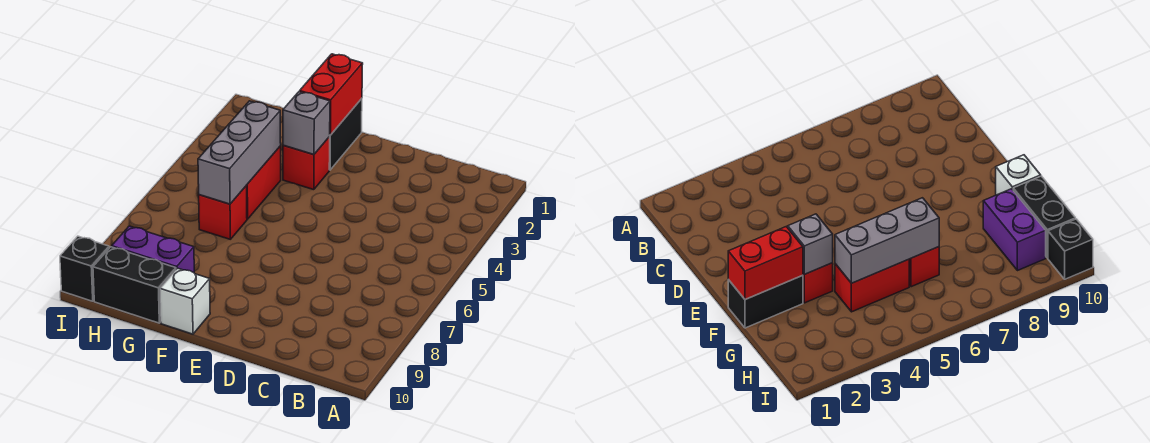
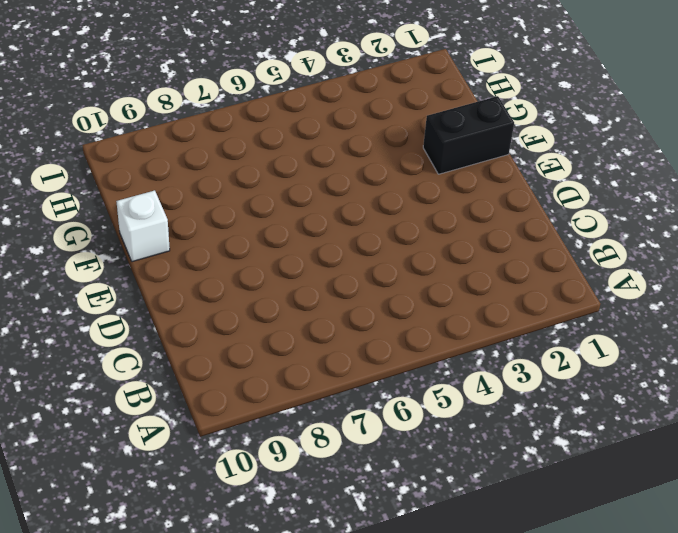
none -> red brick F3 level 1
none -> red brick G4:G5 level 1

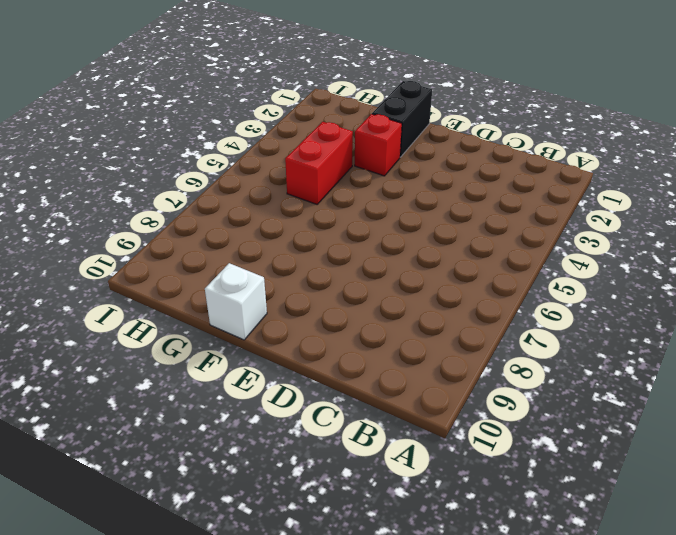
none -> red brick G6 level 1
none -> purple brick G9:H9 level 1

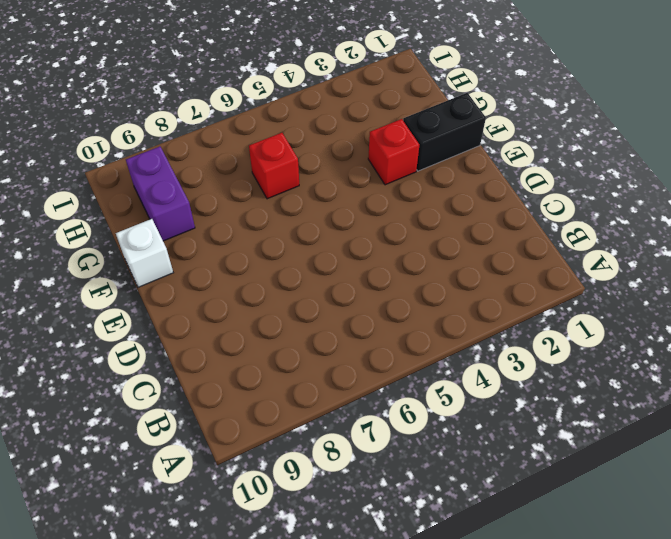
none -> red brick G4:G5 level 1
none -> black brick G10:H10 level 1

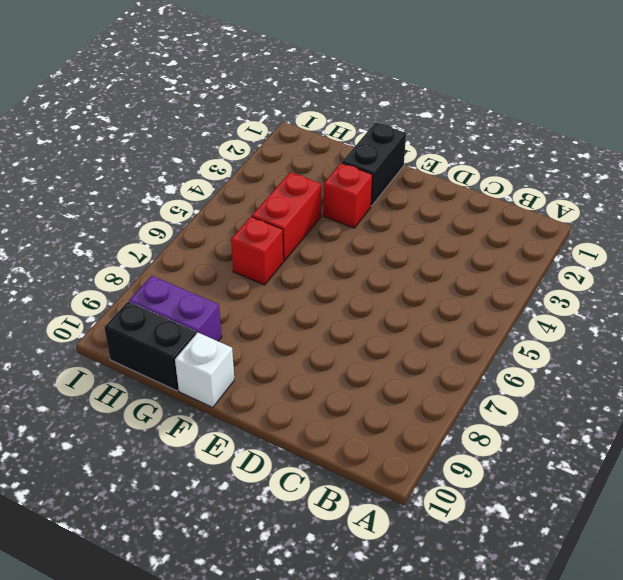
none -> black brick I10 level 1
none -> red brick F1:F2 level 2

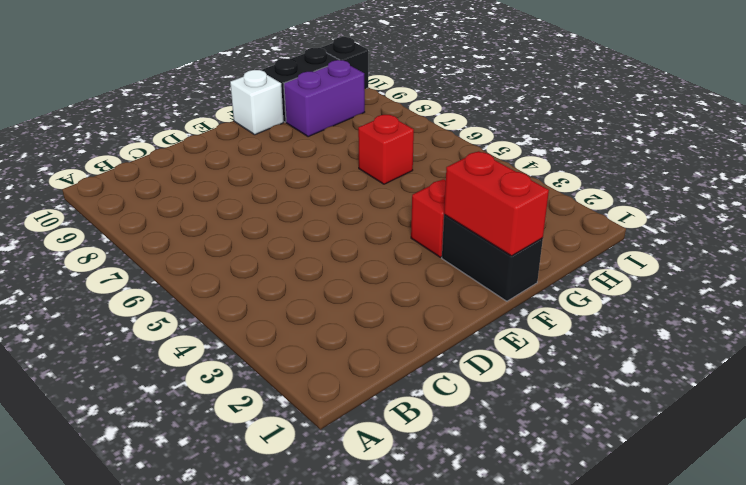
none -> red brick G4:G5 level 1
none -> grey brick F3 level 2

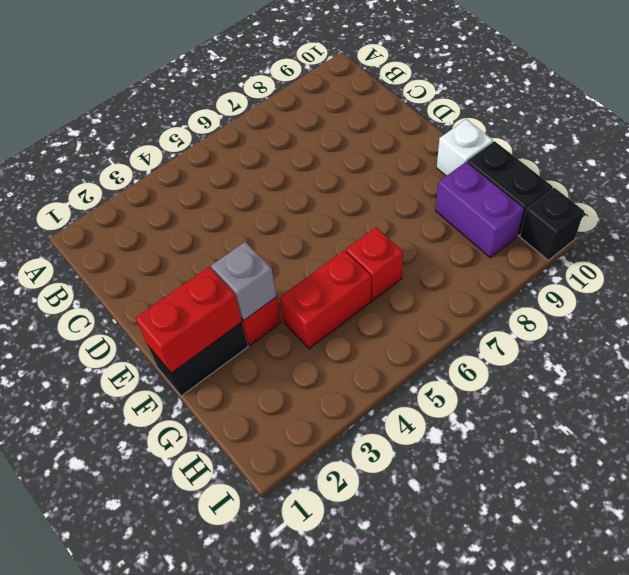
none -> grey brick G4:G6 level 2

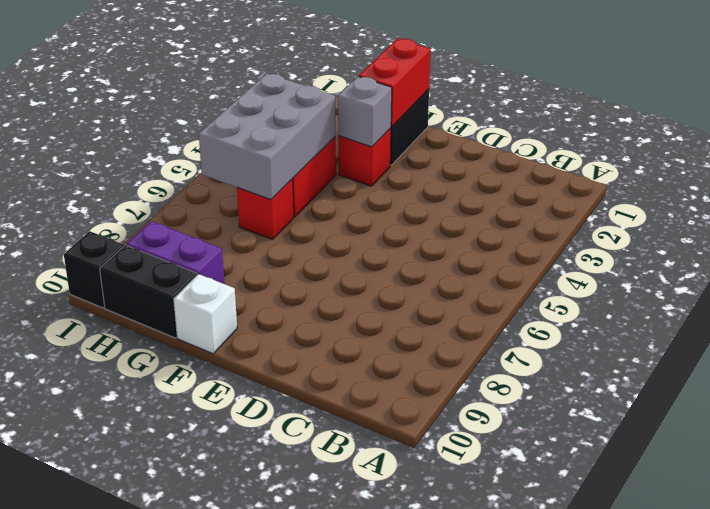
grey brick G4:H6 level 2 -> grey brick G4:G6 level 2

